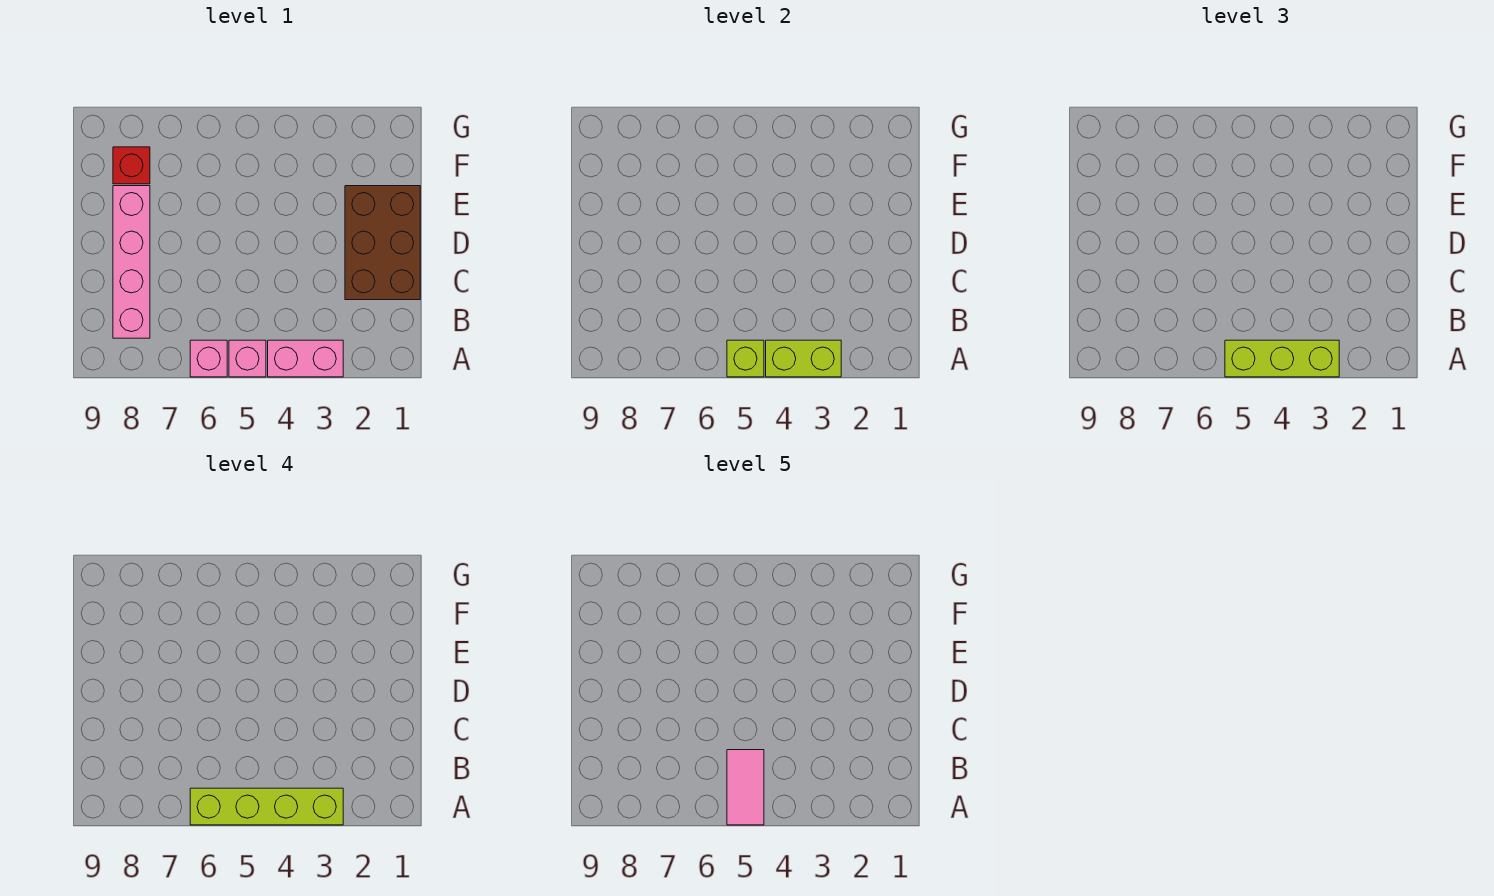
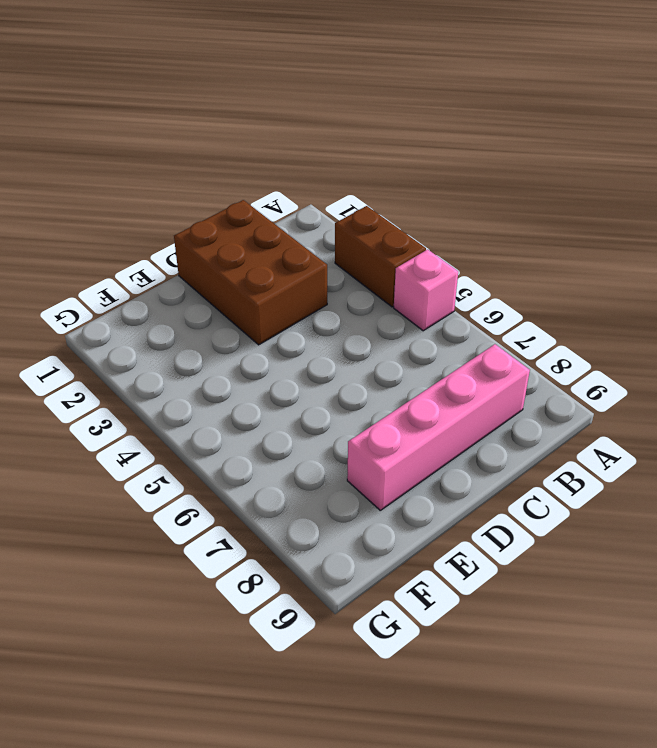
brown brick A3:A4 level 1 -> pink brick A3:A4 level 1
brown brick C1:D3 level 1 -> brown brick C1:E2 level 1
none -> pink brick A6 level 1
none -> red brick F8 level 1

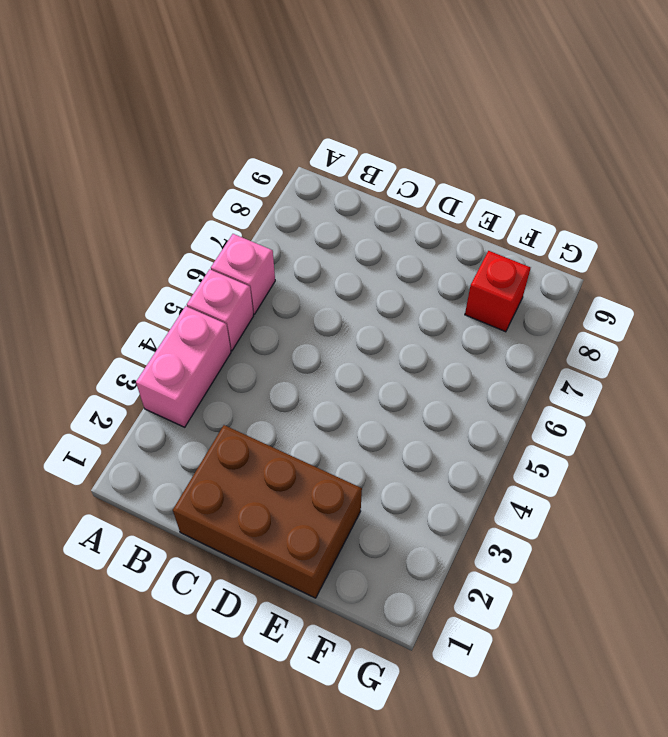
none -> pink brick B8:E8 level 1
none -> lime brick A3:A4 level 2

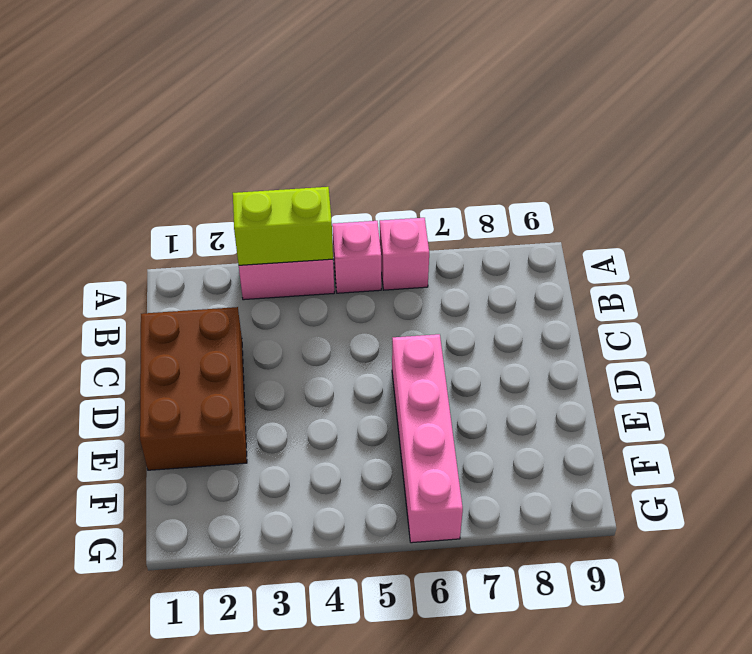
pink brick D6:G6 level 1 -> pink brick B8:E8 level 1
none -> red brick F8 level 1
none -> lime brick A5 level 2

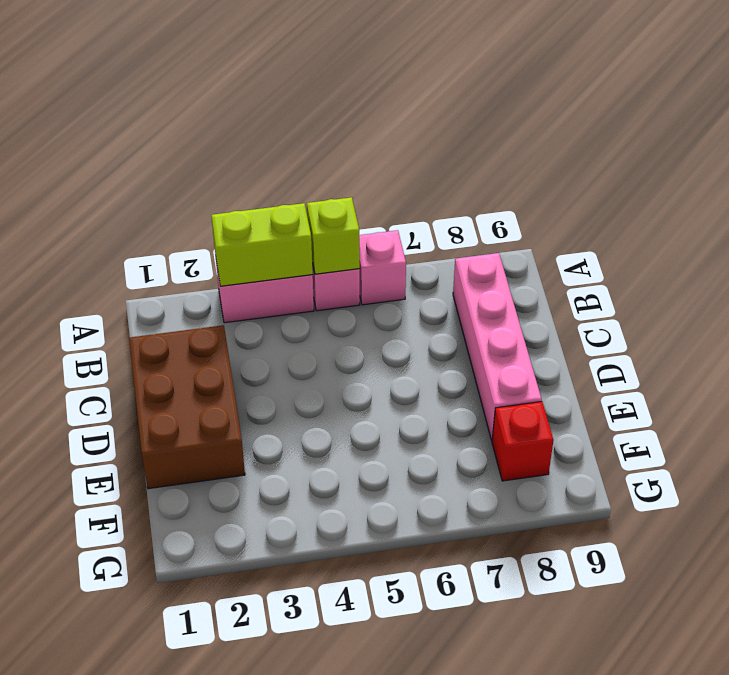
none -> lime brick A3:A5 level 3
none -> lime brick A3:A6 level 4

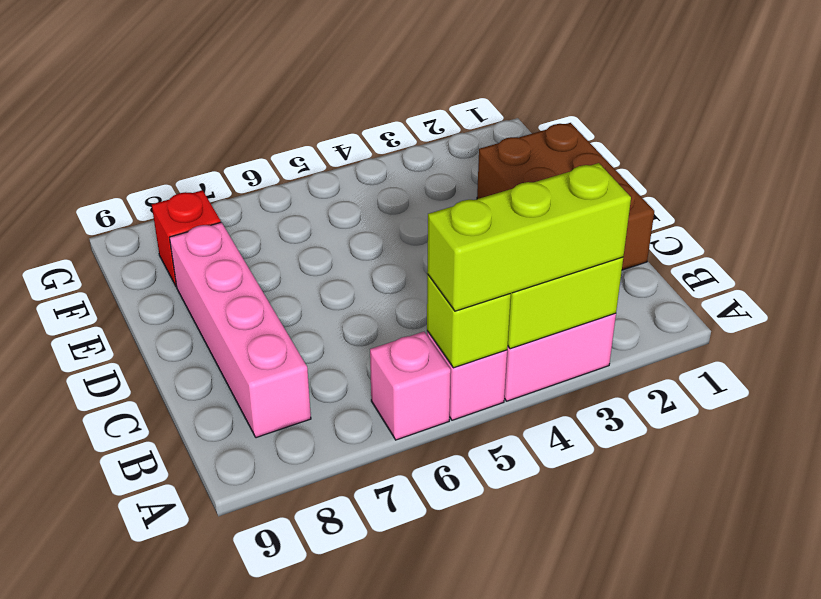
none -> lime brick A3:A6 level 4
none -> pink tile A5:B5 level 5

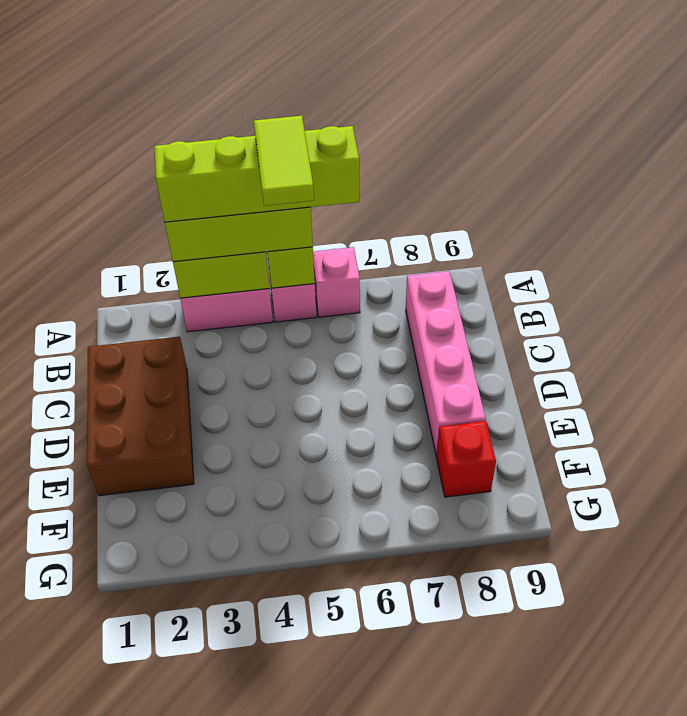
lime tile A5:B5 level 5 -> pink tile A5:B5 level 5

